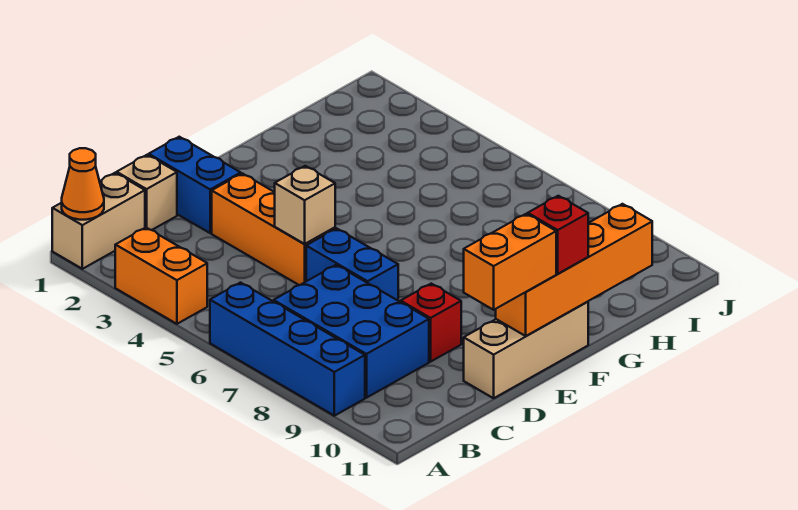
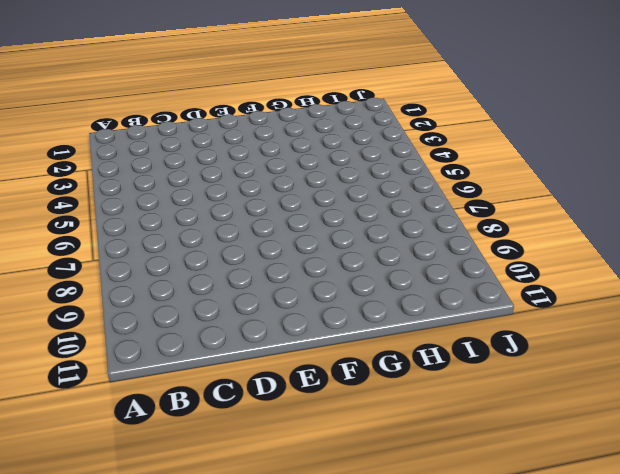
none -> tan brick A1:B1 level 1
none -> orange brick A3:A4 level 1
none -> blue brick A6:A9 level 1

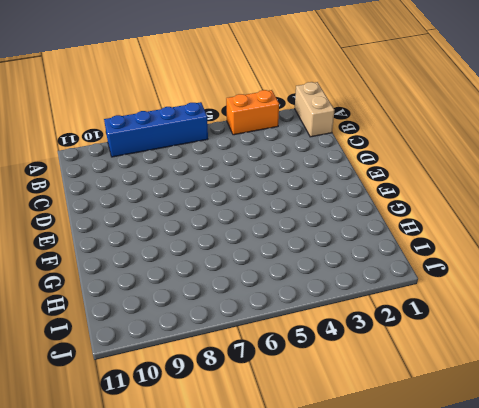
none -> blue brick B7:C9 level 1
none -> tan brick C1 level 1
none -> blue brick D1:D2 level 1

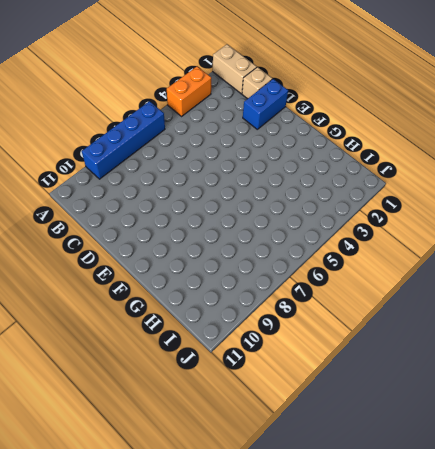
none -> blue brick B7:C9 level 1
none -> orange brick D3:D5 level 1
none -> blue brick D6:D7 level 1

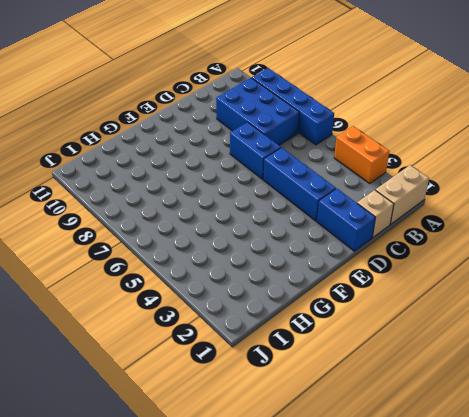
blue brick D3:D5 level 1 -> orange brick D3:D5 level 1
none -> red brick D9 level 1
none -> tan brick D11:F11 level 1
none -> orange cone A1 level 2

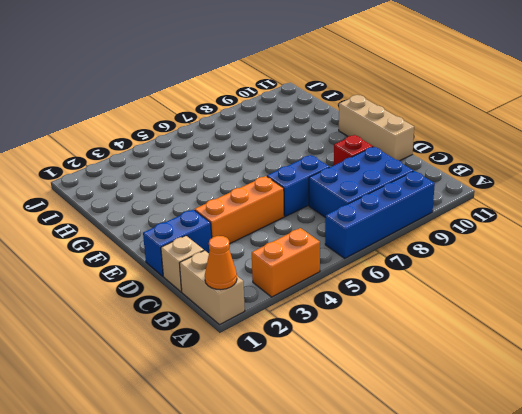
none -> tan brick D5 level 2
none -> orange brick E11:H11 level 2
none -> orange brick D11:E11 level 3

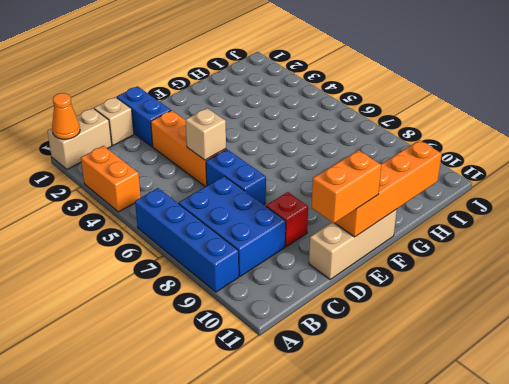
none -> red brick F11 level 3

